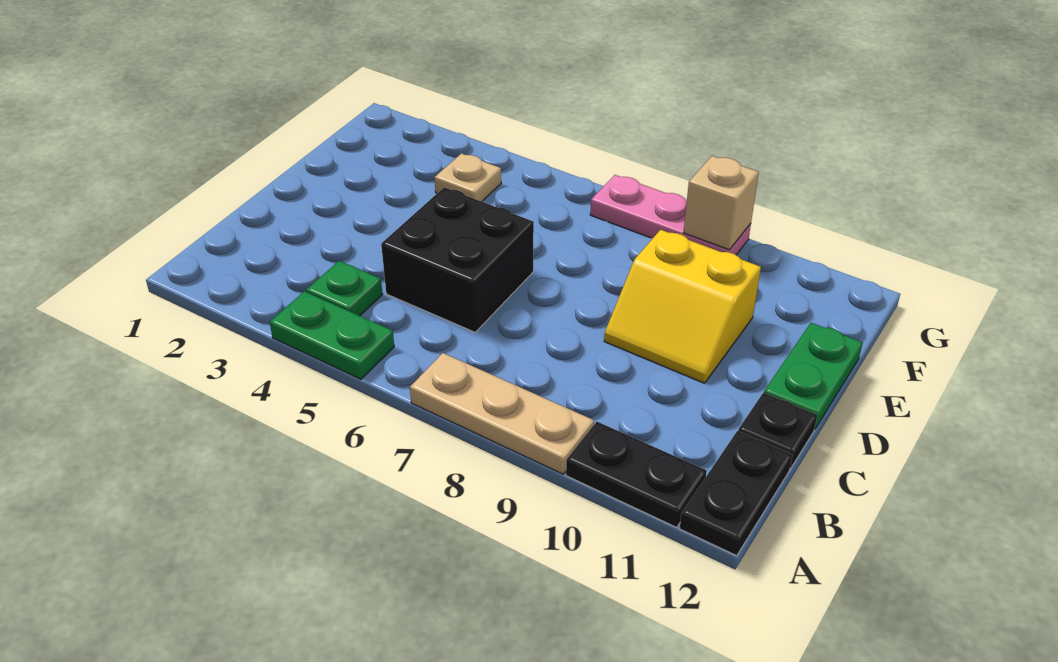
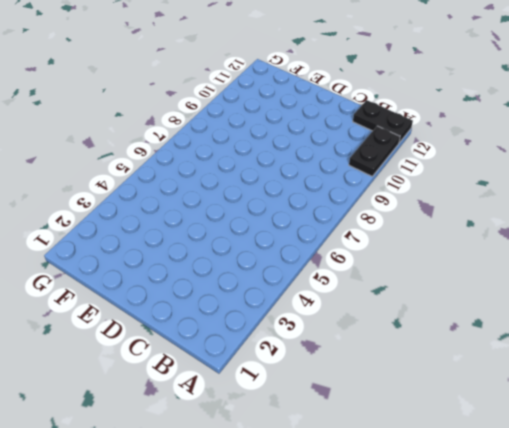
none -> green plate A4:A5 level 1
none -> tan plate A7:A9 level 1
none -> green plate B4 level 1

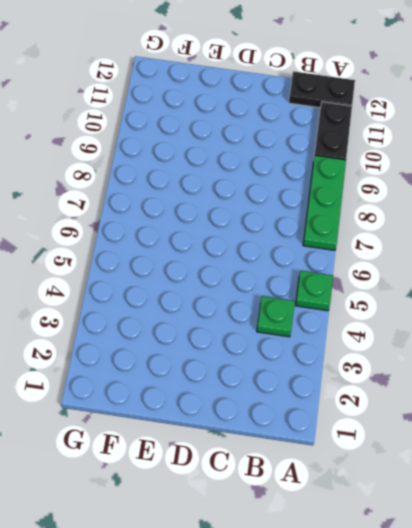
green plate A5 level 1 -> green plate A4:A5 level 1
green plate A7:A9 level 1 -> tan plate A7:A9 level 1
none -> black brick C5:D6 level 1
none -> black plate C12 level 1
none -> yellow slope D9:E10 level 1 top E

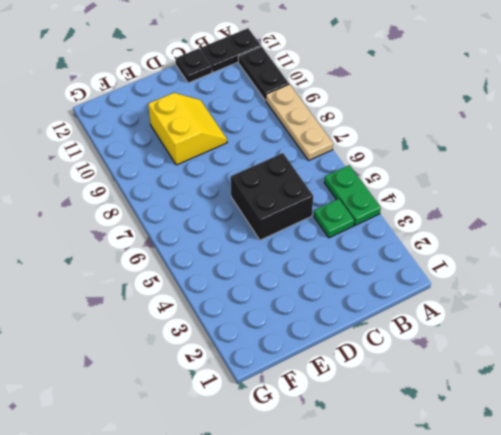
none -> green plate D12:E12 level 1
none -> tan plate F4 level 1
none -> pink plate G7:G9 level 1

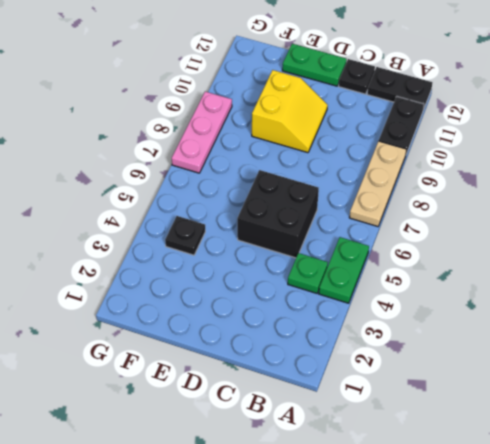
black plate F4 level 1 -> tan plate F4 level 1
none -> tan brick G9 level 2

